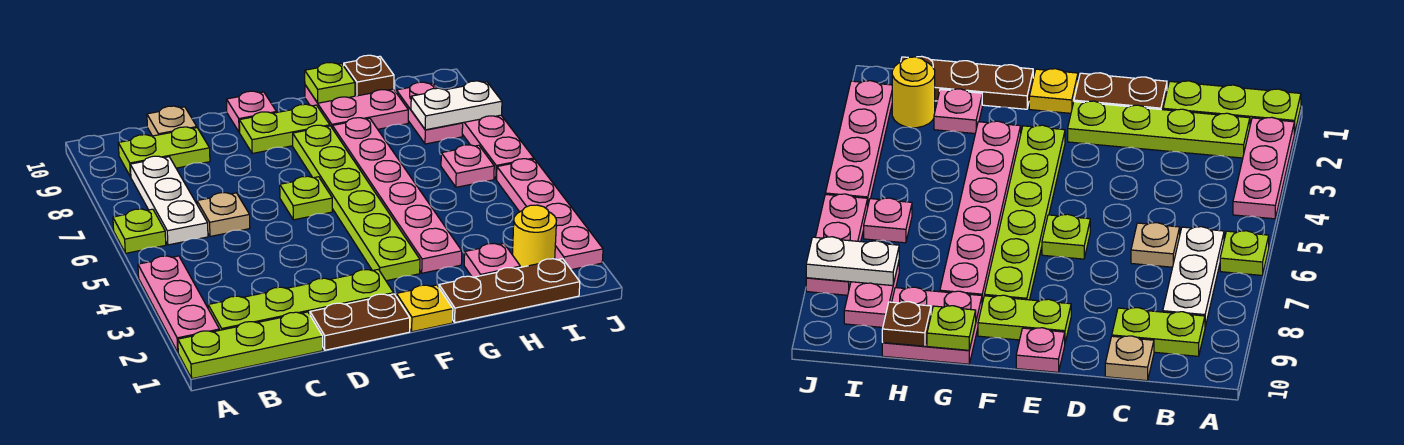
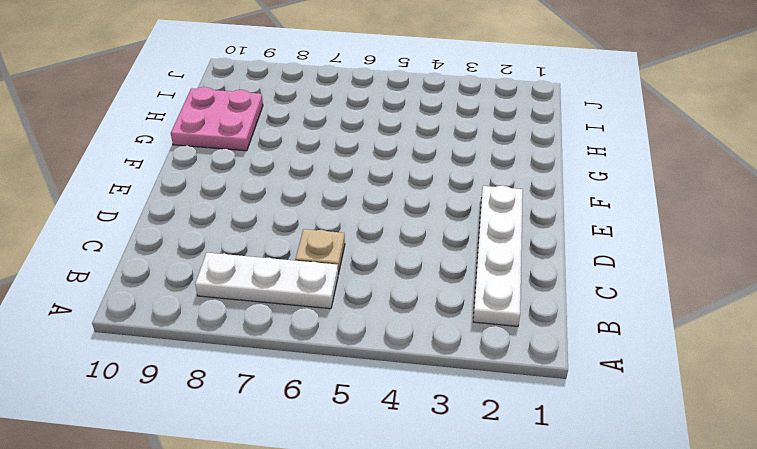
white plate B2:E2 level 1 -> lime plate B2:E2 level 1
none -> lime plate A1:C1 level 1
none -> pink plate A2:A4 level 1
none -> lime plate A6 level 1

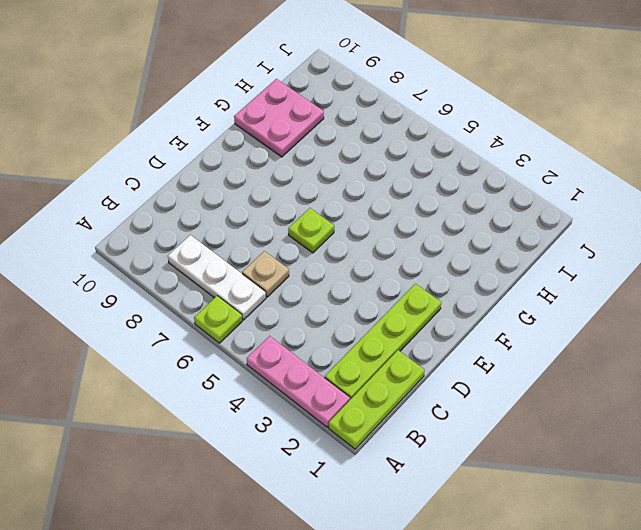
none -> lime plate B9:C9 level 1
none -> tan plate C10 level 1
none -> brown plate D1:E1 level 1

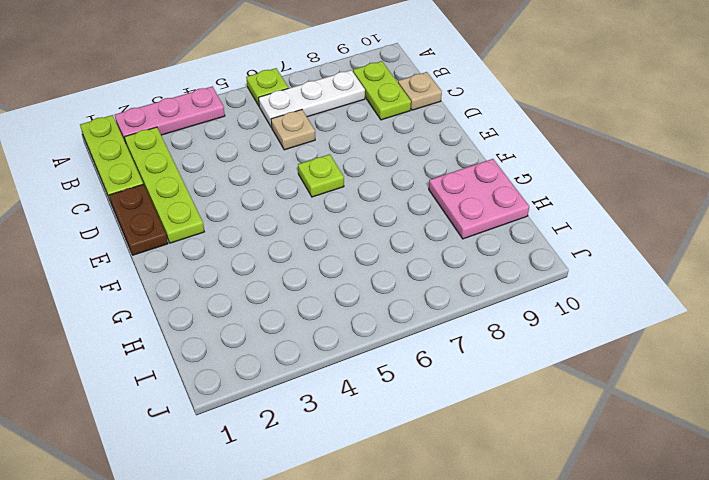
none -> lime plate E9:F9 level 1
none -> pink plate E10 level 1
none -> yellow plate F1 level 1

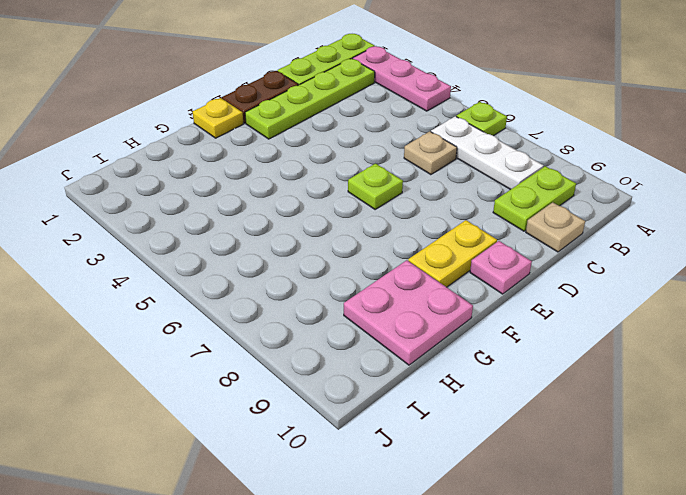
yellow plate E9:F9 level 1 -> lime plate E9:F9 level 1
none -> lime plate F3:F8 level 1
none -> brown plate G1:I1 level 1
none -> pink plate G3:G8 level 1

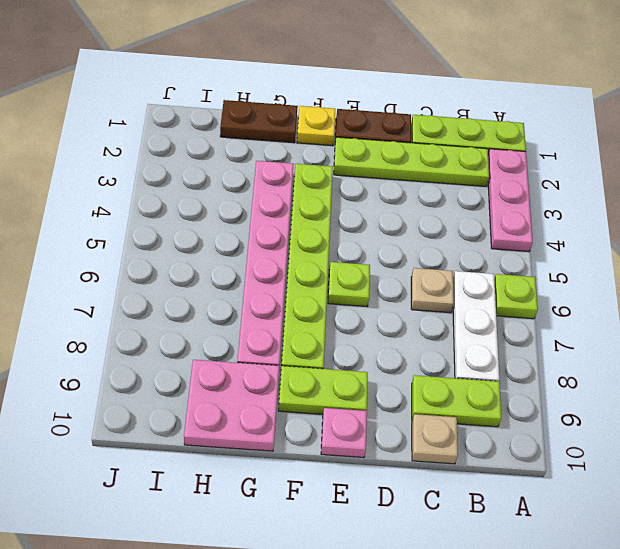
brown plate G1:H1 level 1 -> brown plate G1:I1 level 1
none -> pink plate H2 level 1
none -> yellow round brick I2 level 1
none -> pink plate I6 level 1

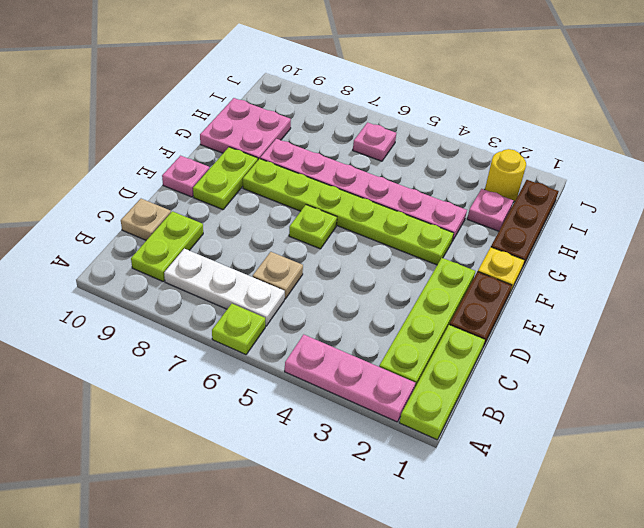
none -> pink plate I8:I9 level 1
none -> pink plate J2:J5 level 1
none -> pink plate J6:J8 level 1

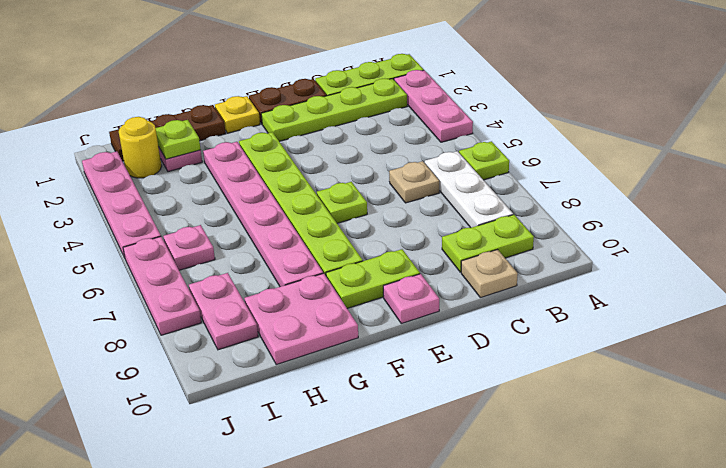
lime plate H2 level 2 -> lime plate G10 level 2
none -> brown plate H10 level 2
none -> white plate I8:J8 level 2

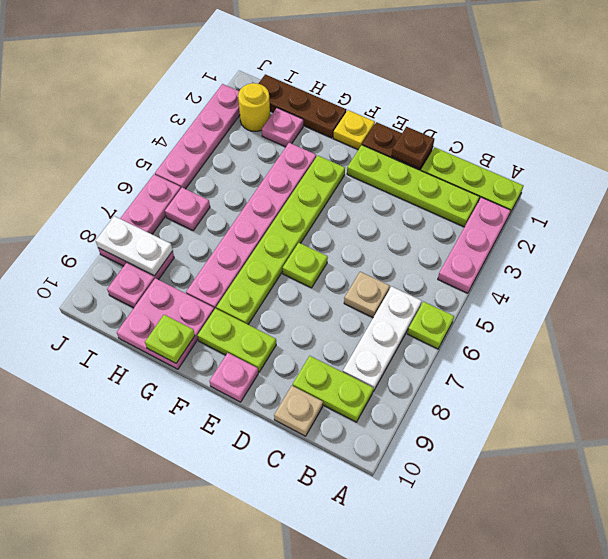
brown plate D1 level 2 -> brown plate H10 level 2

